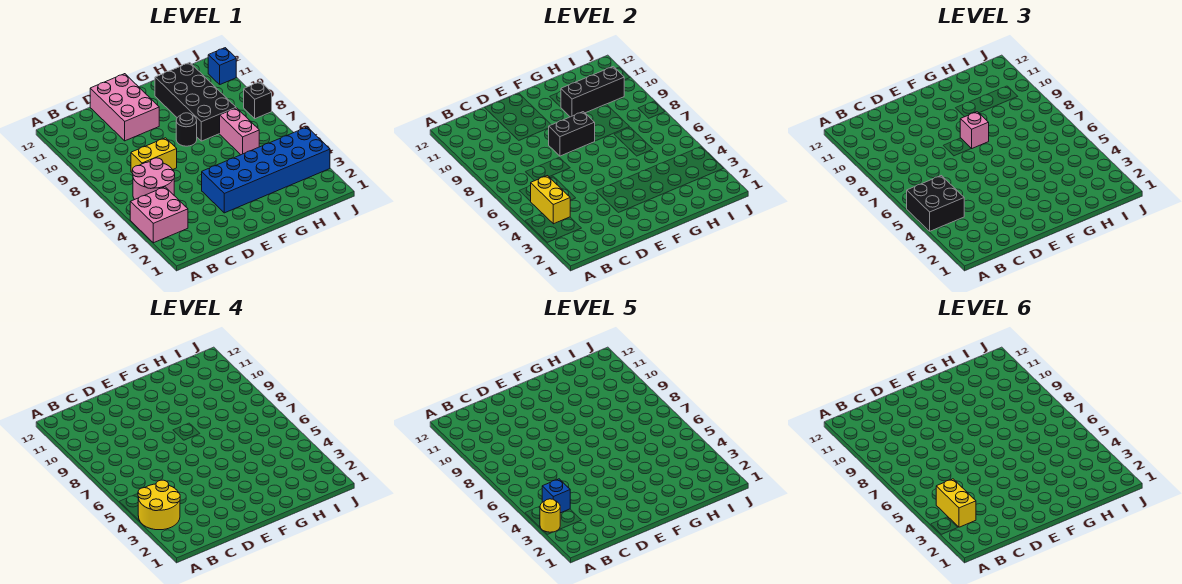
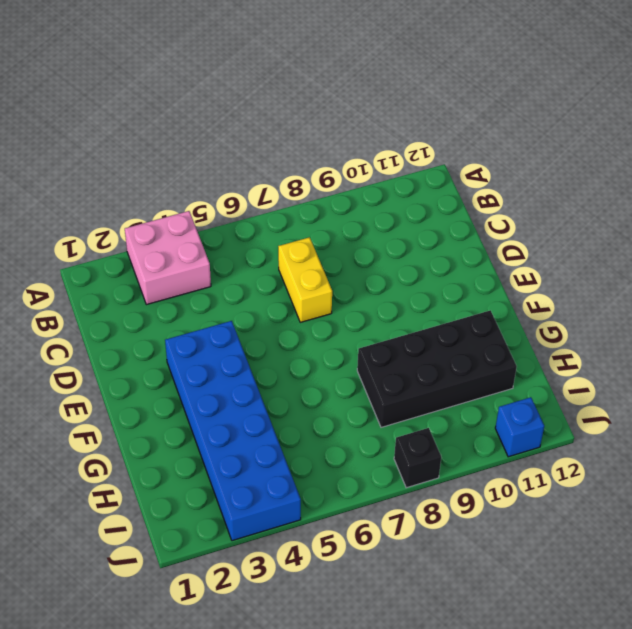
none -> pink round brick B5:C6 level 1
none -> pink brick D10:E12 level 1
none -> black round brick F8 level 1

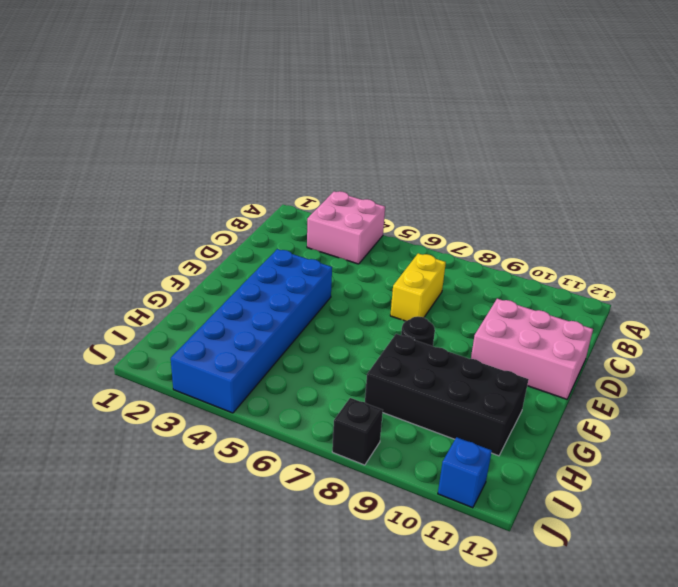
none -> pink round brick B5:C6 level 1
none -> pink brick H6:H7 level 1
none -> yellow brick B4:B5 level 2

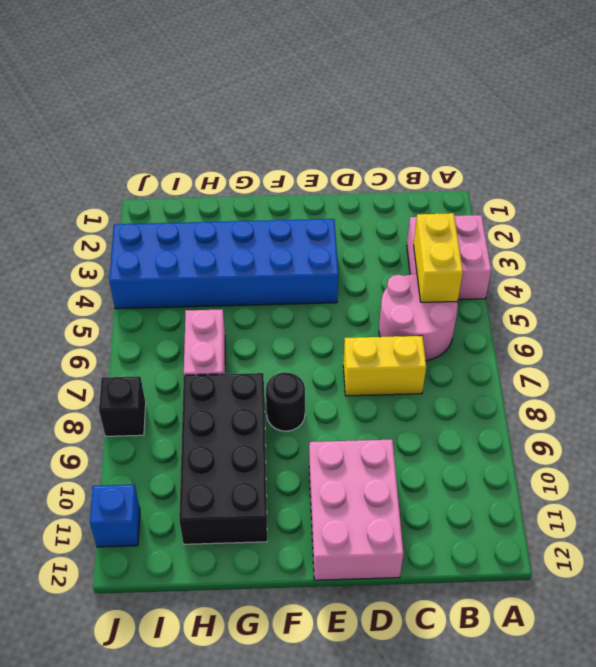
none -> black brick E8:F8 level 2
none -> black brick G10:I10 level 2
none -> black brick A4:B5 level 3

